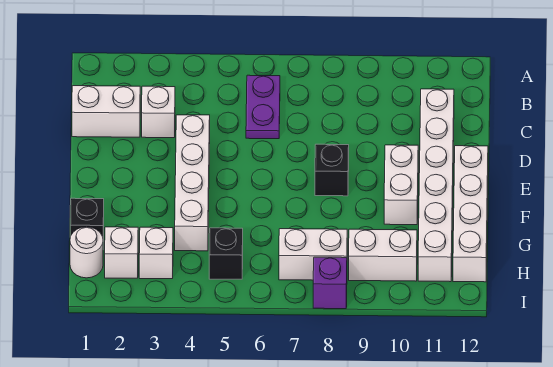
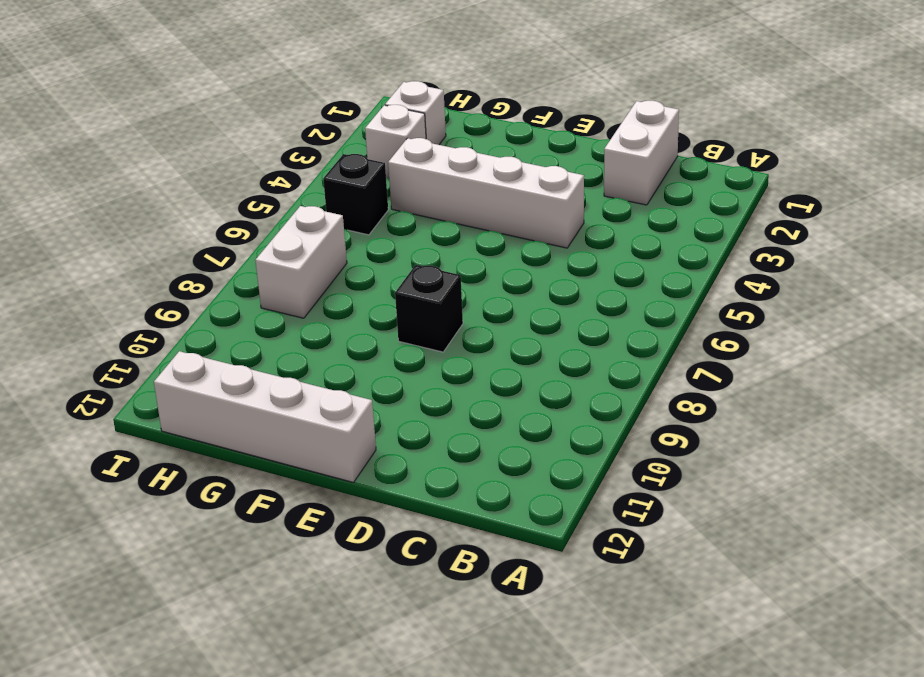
none -> purple plate B6:C6 level 1
none -> white brick C3 level 1
none -> white brick C11:H11 level 1

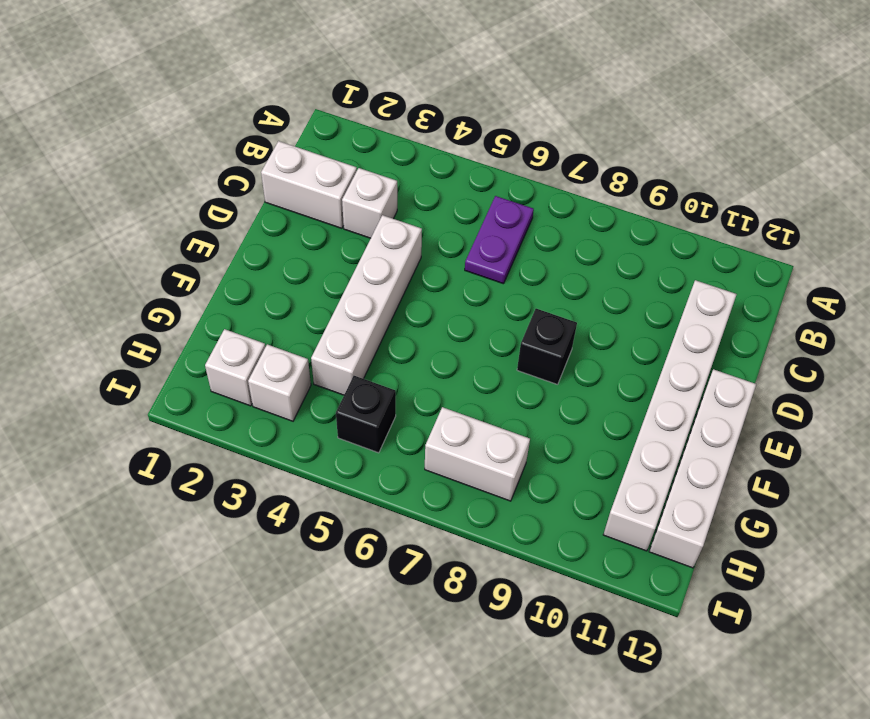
none -> white brick E10:F10 level 1
none -> black brick G1 level 1
none -> white round brick H1 level 1

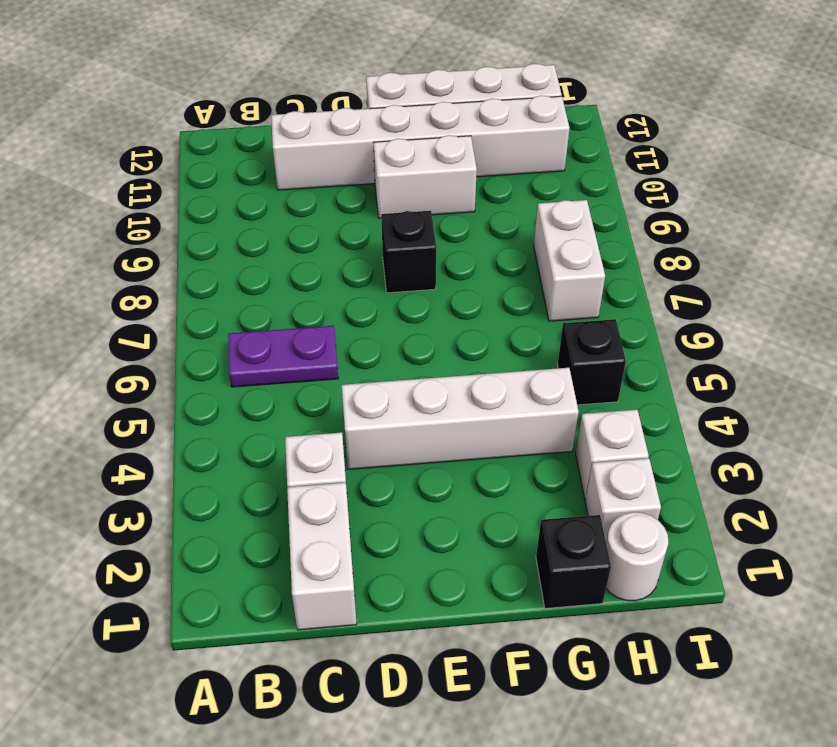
none -> white brick H9:H10 level 1
none -> purple brick I8 level 1

